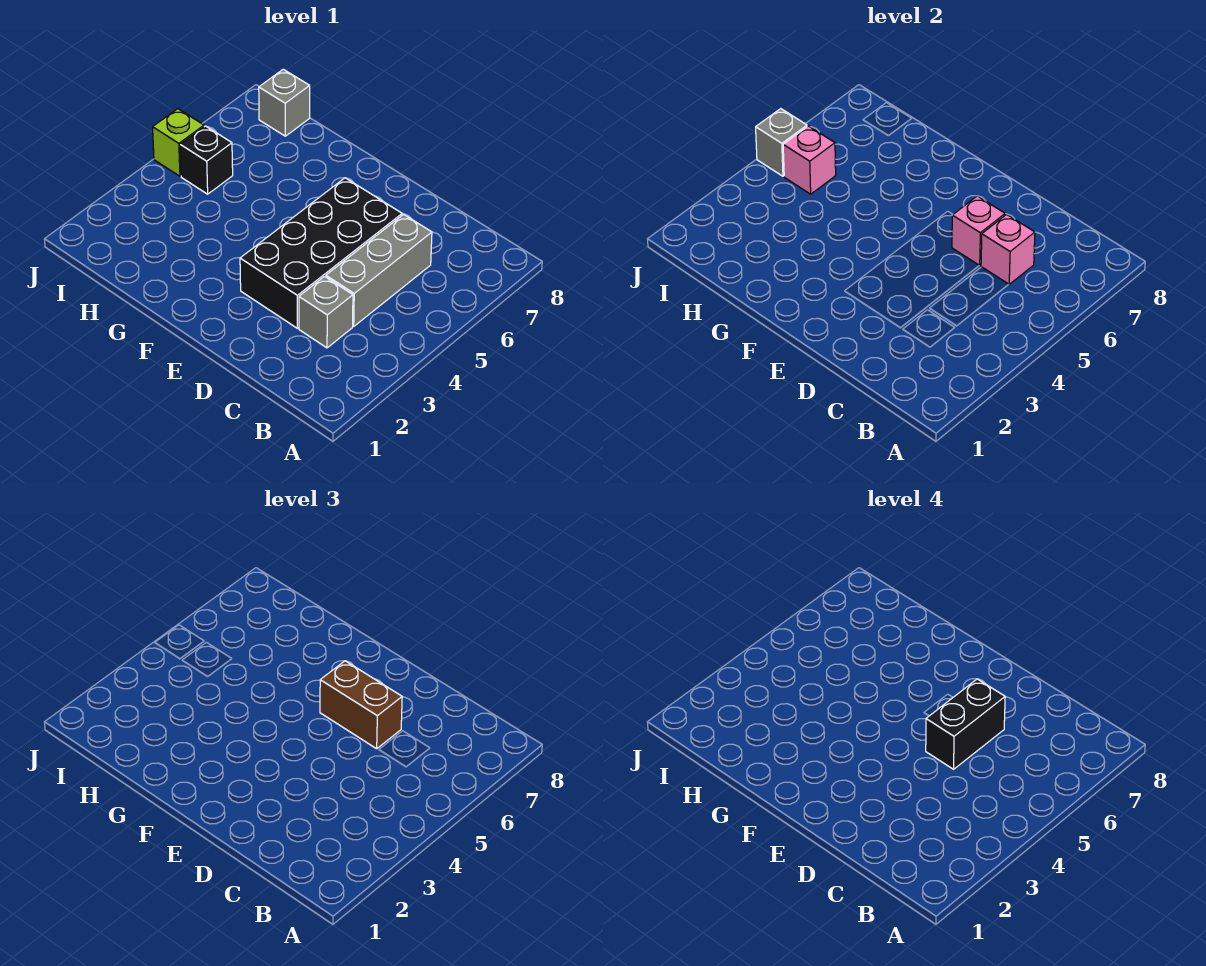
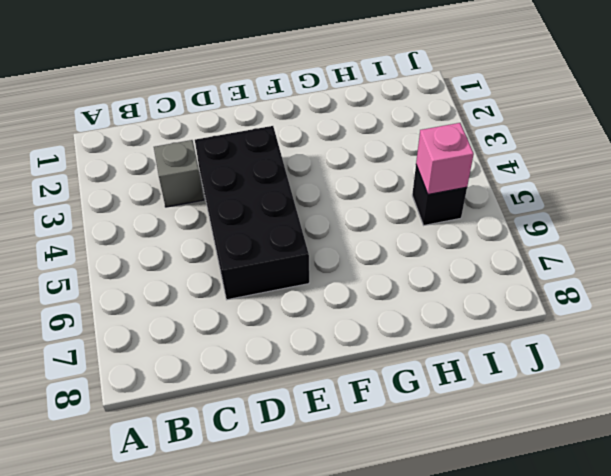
none -> grey brick C4:C6 level 1
none -> grey brick I8 level 1
none -> lime brick J5 level 1

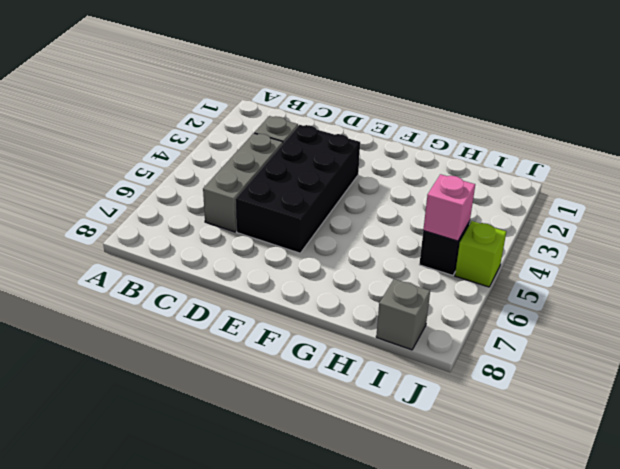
none -> pink brick C6 level 2
none -> pink brick D6 level 2
none -> grey brick J5 level 2

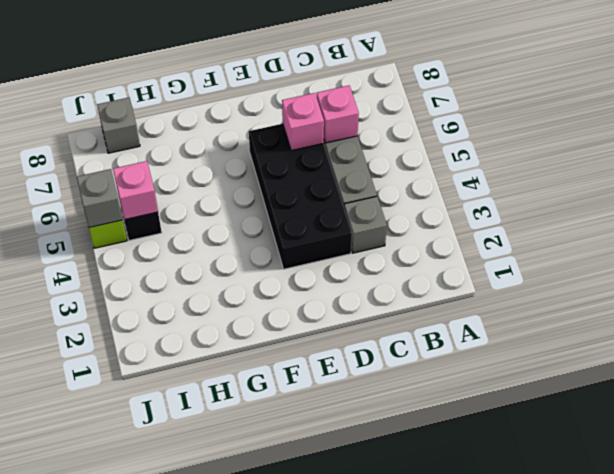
none -> brown brick D6:E6 level 3
none -> black brick D5:D6 level 4

